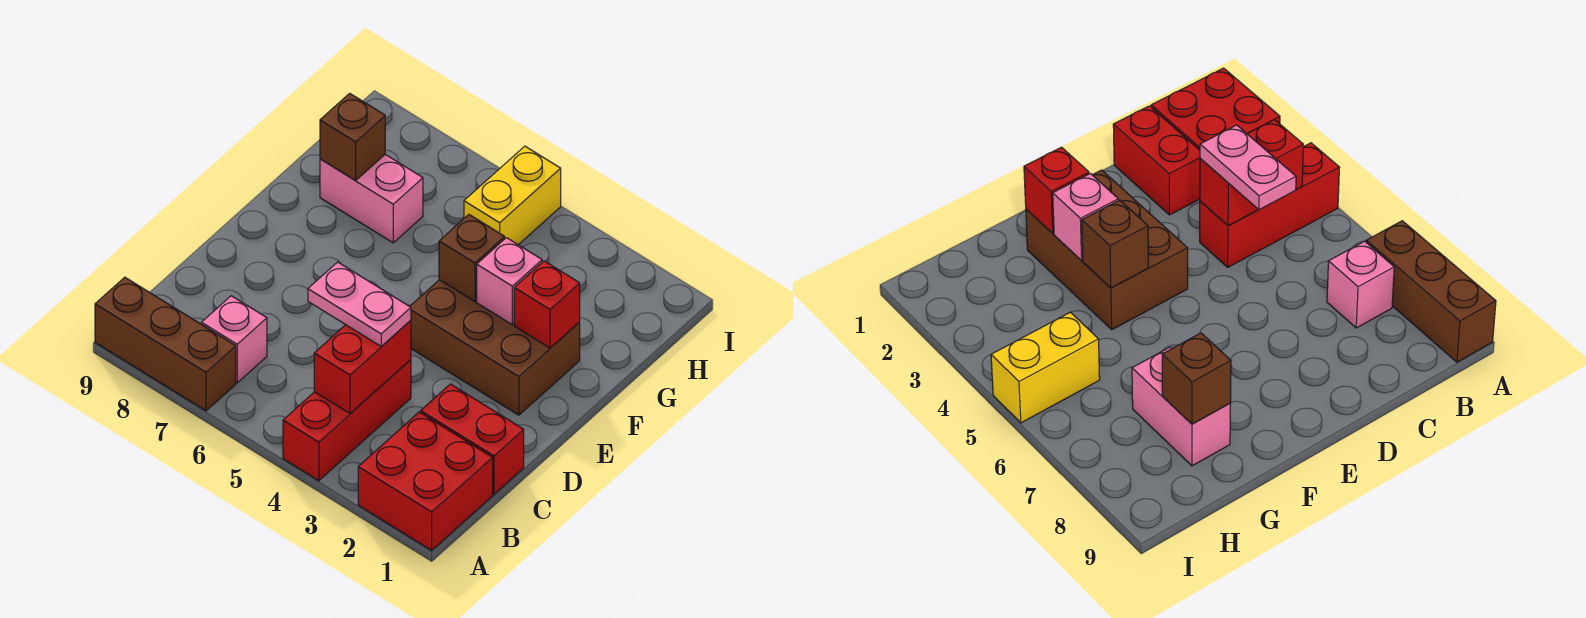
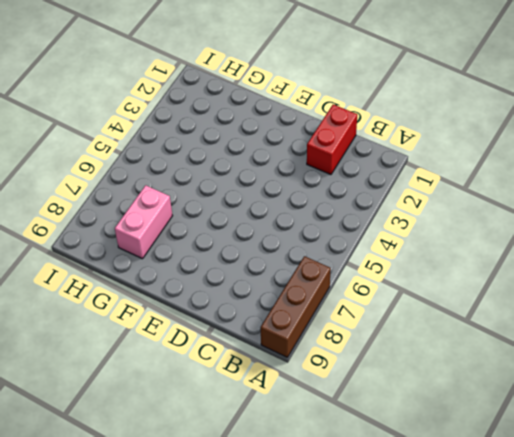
none -> red brick A1:B2 level 1
none -> red brick A4:C4 level 1
none -> pink brick B7 level 1

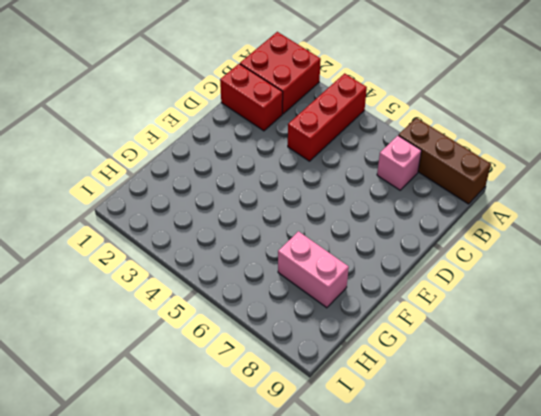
none -> brown brick E2:F4 level 1
none -> yellow brick H5:I5 level 1
none -> red brick B4:C4 level 2

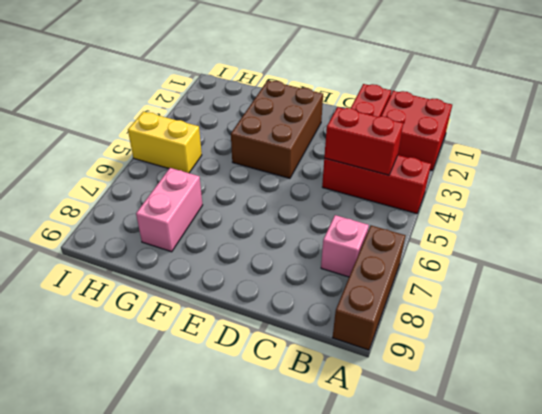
none -> red brick F2 level 2
none -> pink brick F3 level 2
none -> brown brick F4 level 2

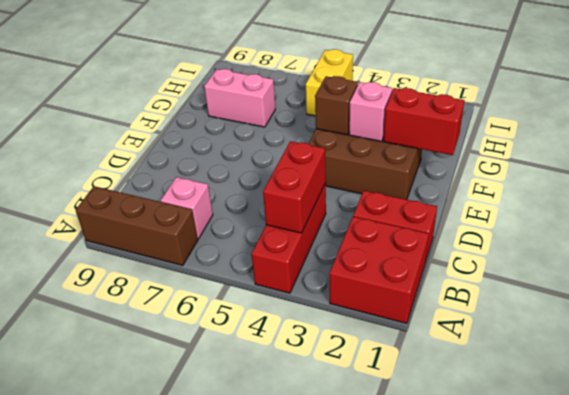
red brick F1:F2 level 2 -> red brick F2 level 2
none -> brown brick G8 level 2
none -> pink plate C4:C5 level 3

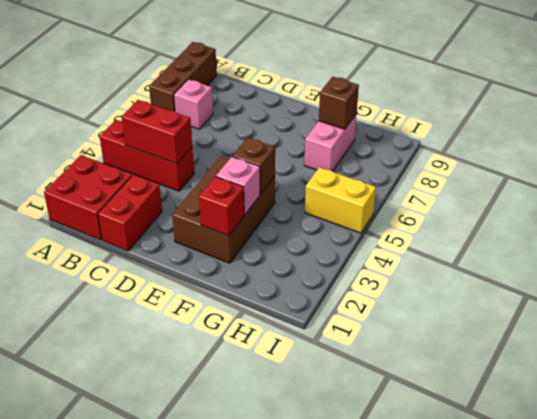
none -> pink plate C4:C5 level 3

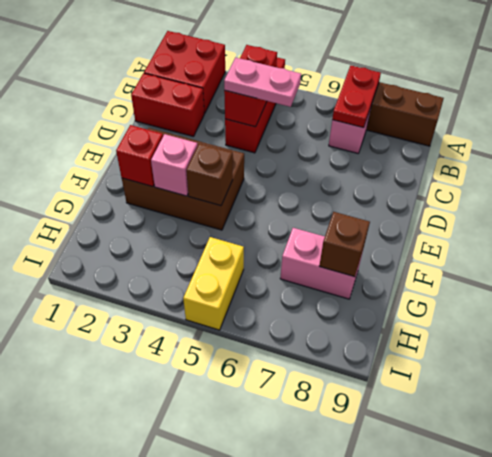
red plate A7:B7 level 2 -> none

